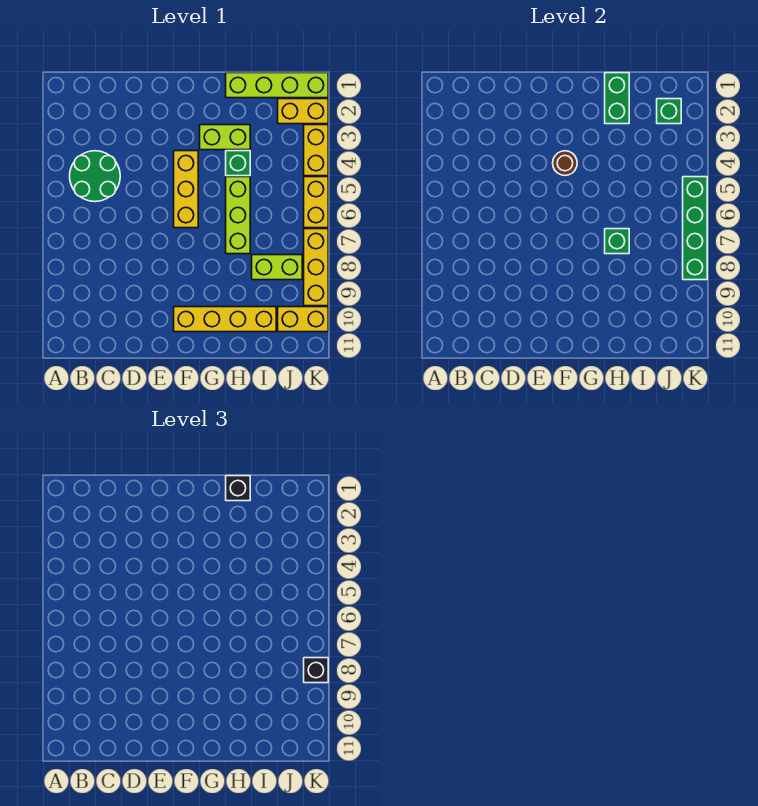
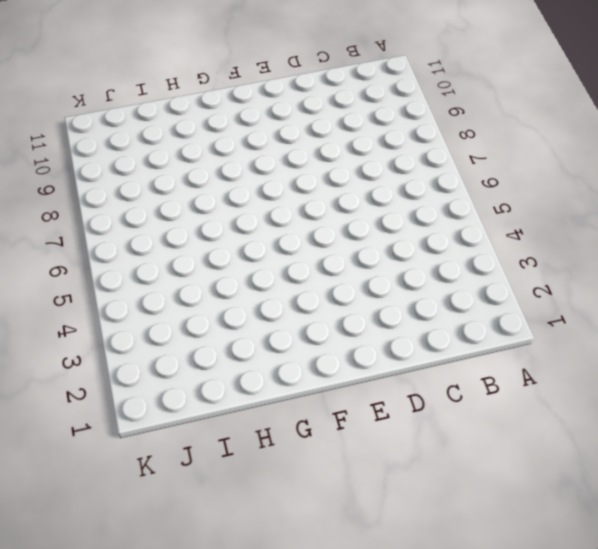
none -> green round brick B4:C5 level 1
none -> yellow brick F4:F6 level 1
none -> yellow brick F10:I10 level 1

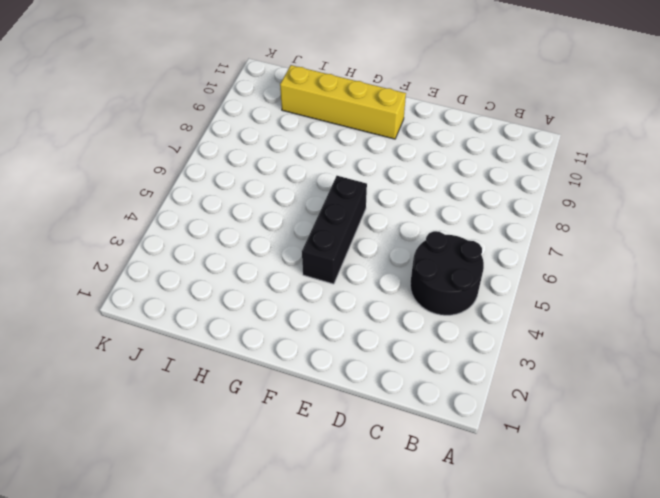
black round brick B4:C5 level 1 -> green round brick B4:C5 level 1
black brick F4:F6 level 1 -> yellow brick F4:F6 level 1
none -> lime brick G3:H3 level 1
none -> lime brick H1:K1 level 1
none -> green brick H4 level 1

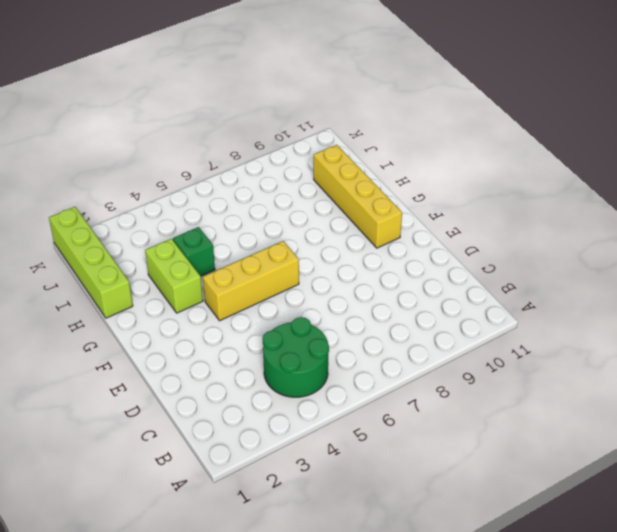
none -> lime brick H5:H7 level 1
none -> lime brick I8:J8 level 1
none -> yellow brick J2:K2 level 1

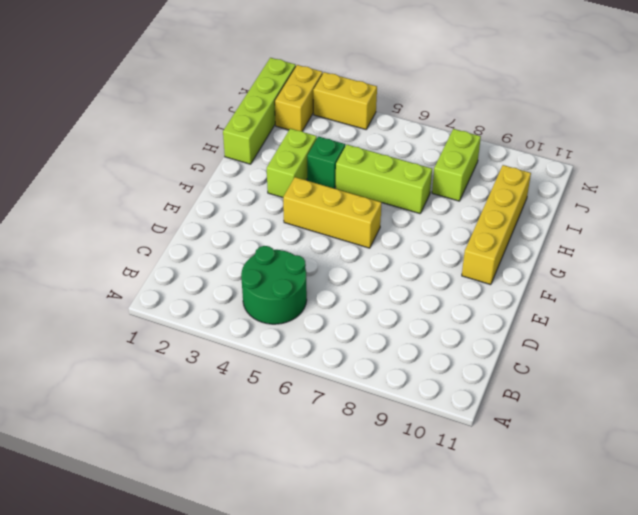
none -> yellow brick J10:K10 level 1
none -> yellow brick K5:K6 level 1
none -> yellow brick K7:K9 level 1

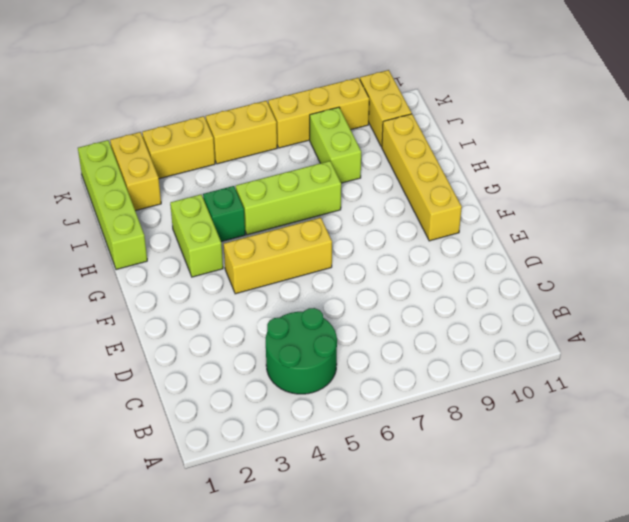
none -> brown round brick F4 level 2
none -> green brick H1:H2 level 2
none -> green brick H7 level 2

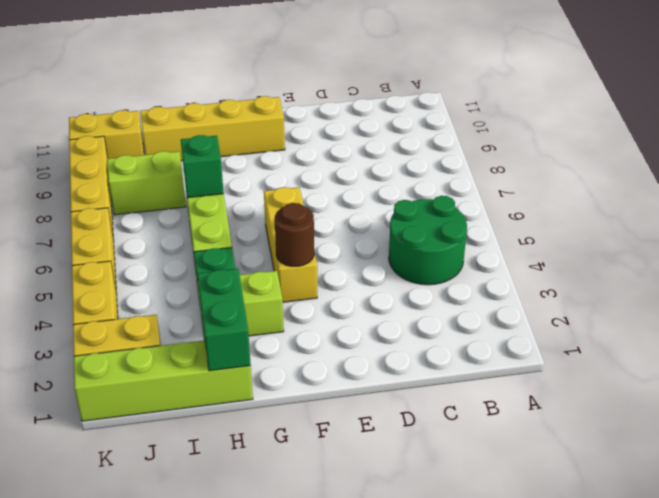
none -> green brick J2 level 2
none -> green brick K5:K8 level 2
none -> black brick H1 level 3

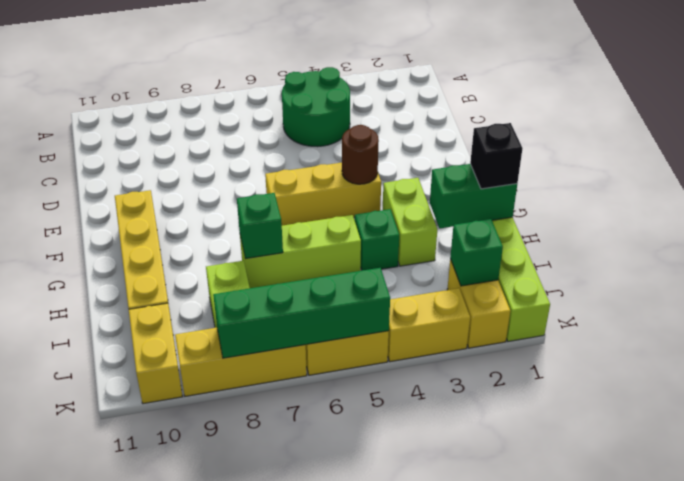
none -> black brick K8 level 3

